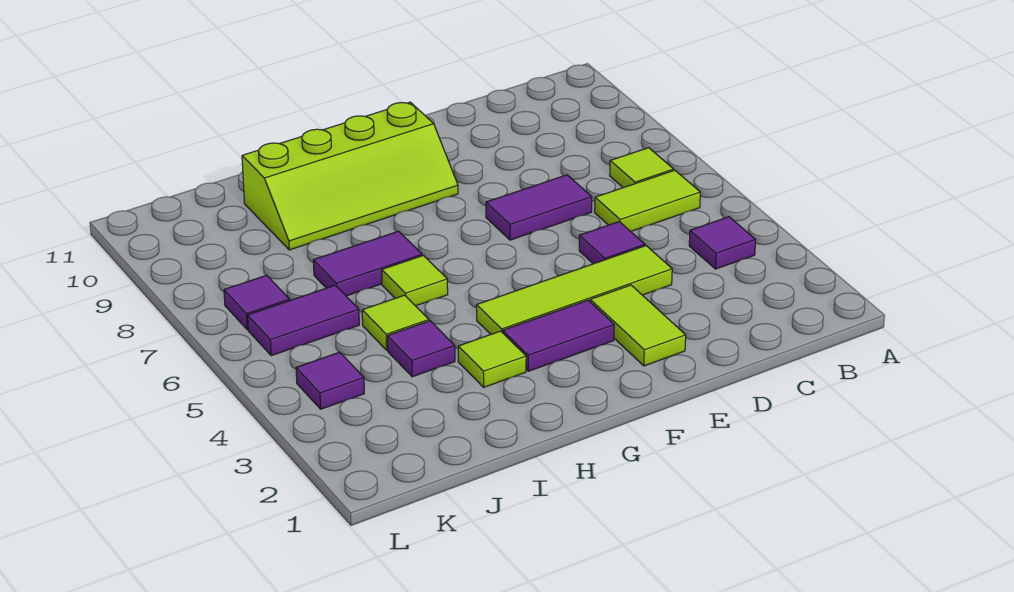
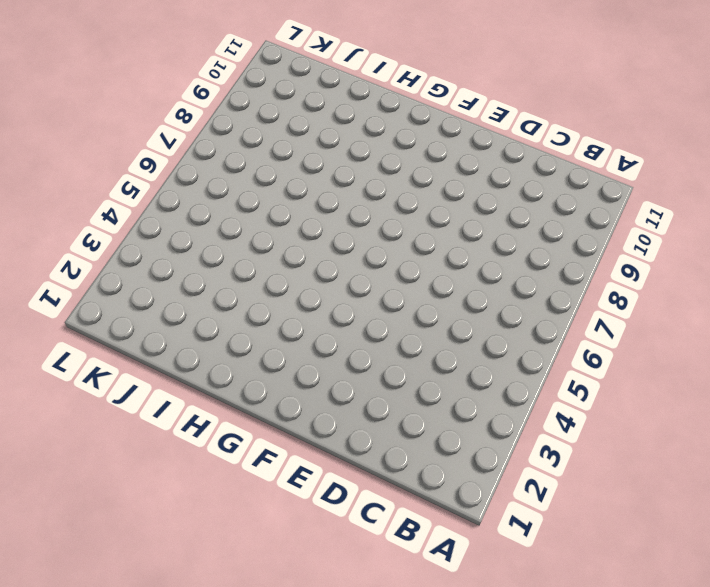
none -> purple tile B4 level 1
none -> lime tile B6:C6 level 1
none -> lime tile B7 level 1

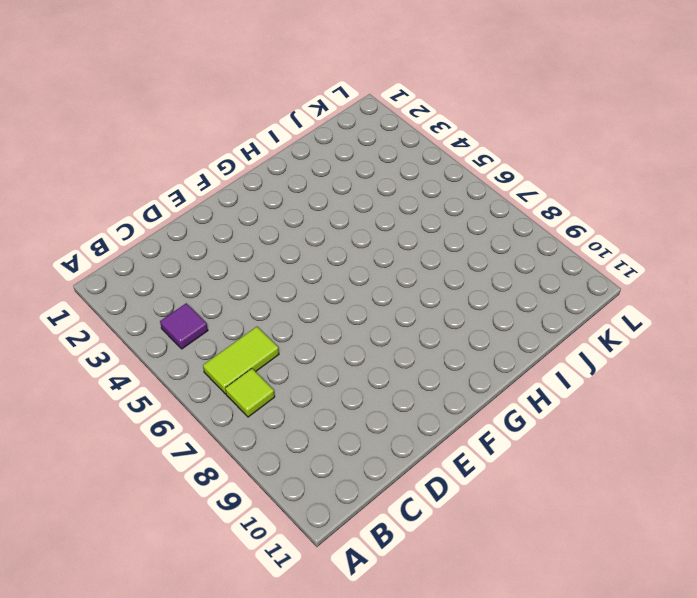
none -> lime tile D4:G4 level 1
none -> purple tile D5 level 1
none -> purple tile D7:E7 level 1

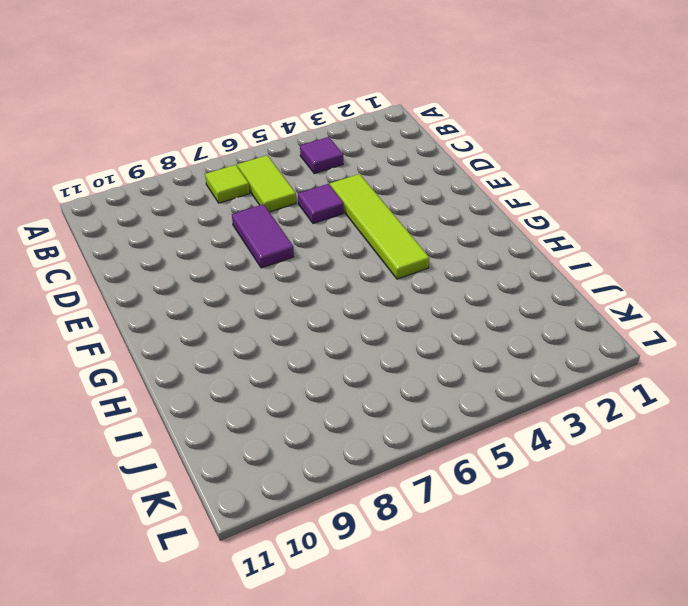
none -> lime tile E2:E3 level 1
none -> purple tile F3:G3 level 1
none -> lime slope F9:I10 level 1 top 10

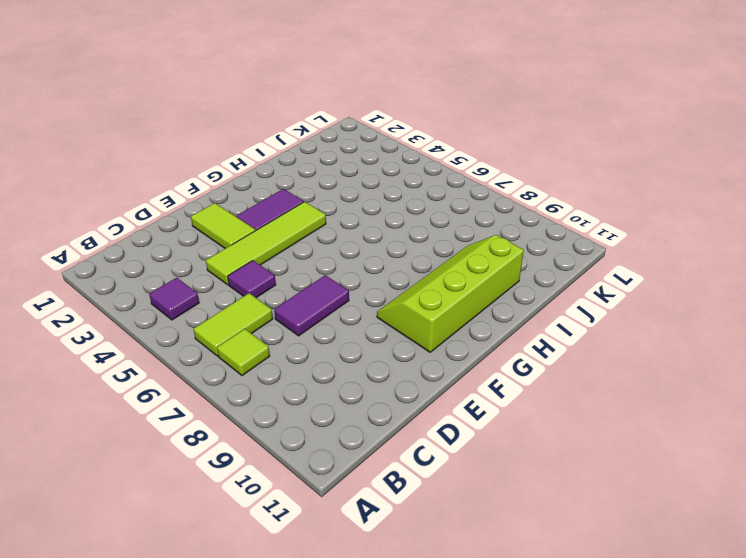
none -> lime tile H3 level 1
none -> lime tile H6 level 1
none -> purple tile H7:I7 level 1

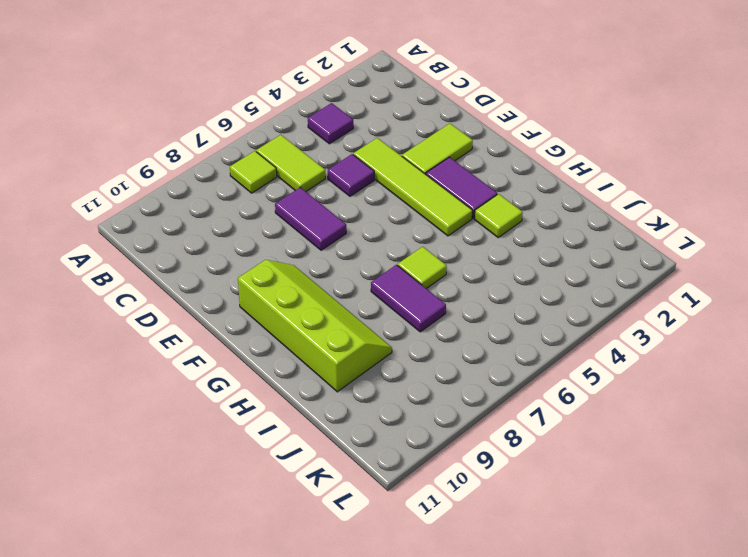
none -> purple tile I4 level 1
none -> lime tile I5 level 1
none -> purple tile J6:K6 level 1

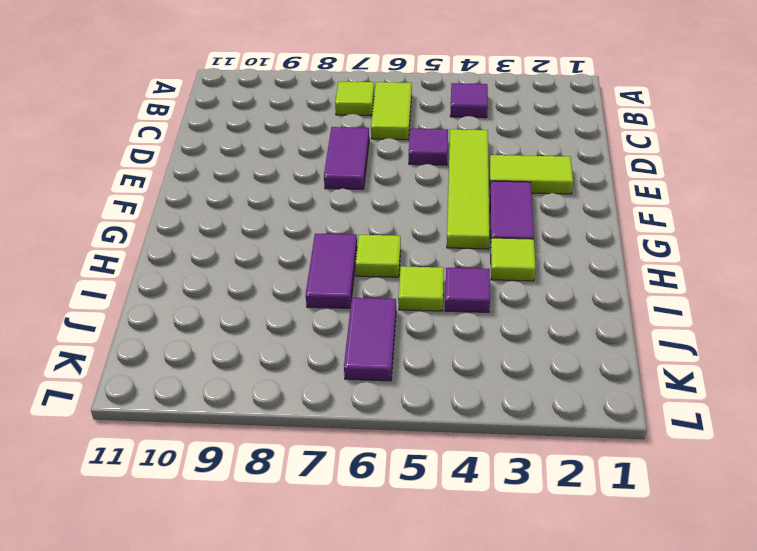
none -> lime slope F9:I10 level 1 top 10
none -> purple tile K4 level 1
none -> purple tile K7 level 1

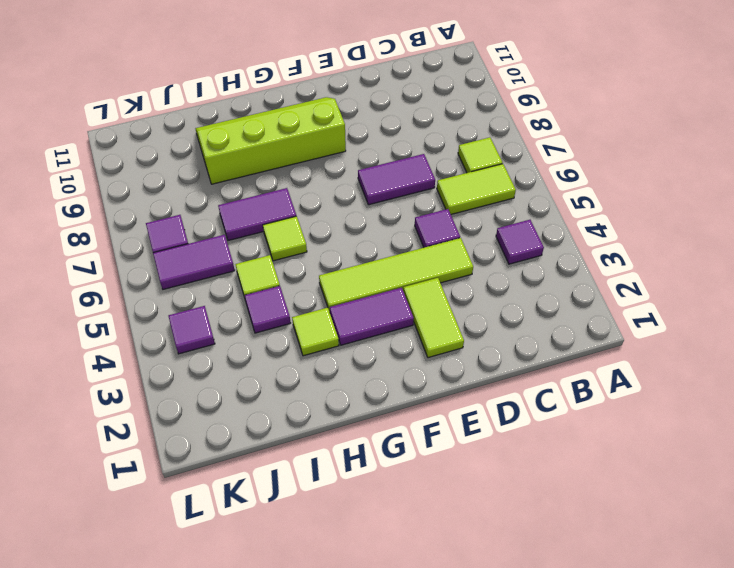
lime slope F9:I10 level 1 top 9 -> lime slope F9:I10 level 1 top 10

